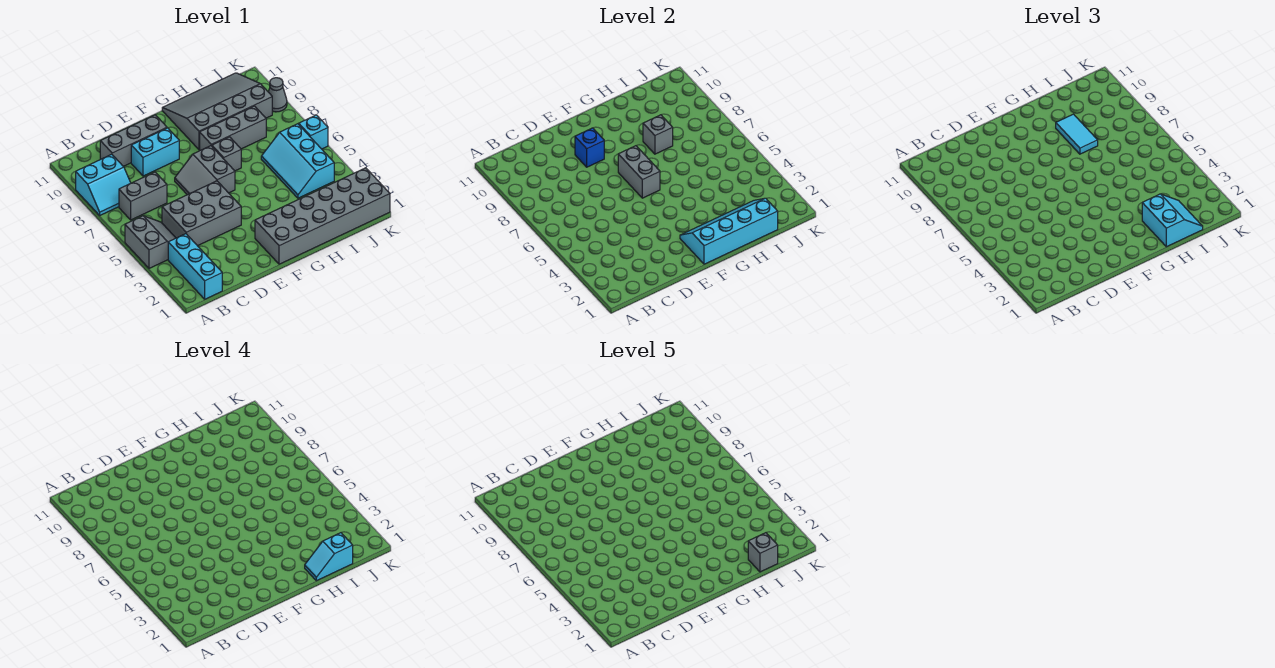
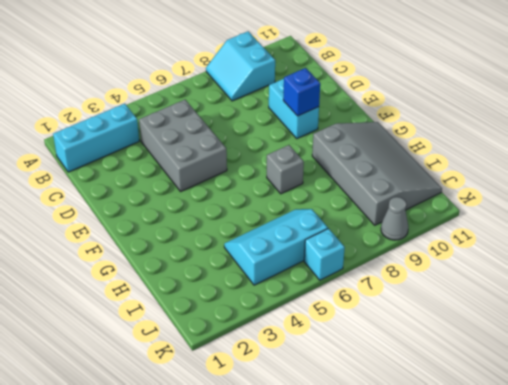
none -> grey slope A4:B5 level 1 top A
none -> grey brick B7:C7 level 1
none -> grey brick C10:E10 level 1

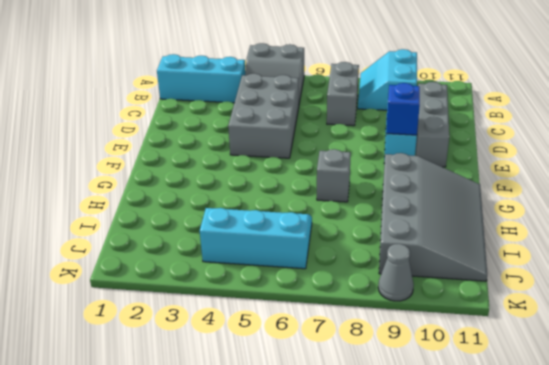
none -> grey slope E6:F7 level 1 top F
none -> grey brick F1:K2 level 1
none -> grey brick G8:I8 level 1

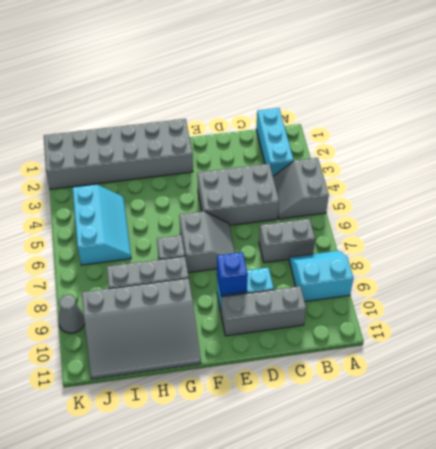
none -> cyan brick K6 level 1
none -> cyan slope F1:I2 level 2 top 1
none -> grey brick F6:F7 level 2

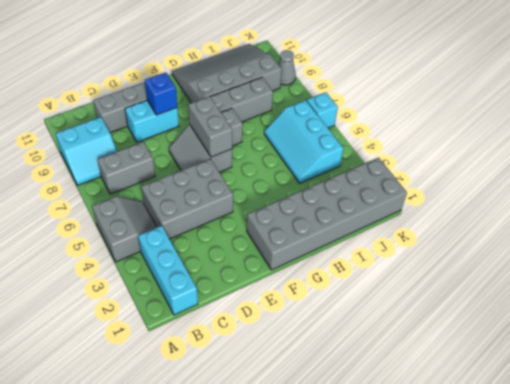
none -> cyan slope F1:I2 level 2 top 1
none -> grey brick H8 level 2
none -> cyan slope H1:I2 level 3 top H

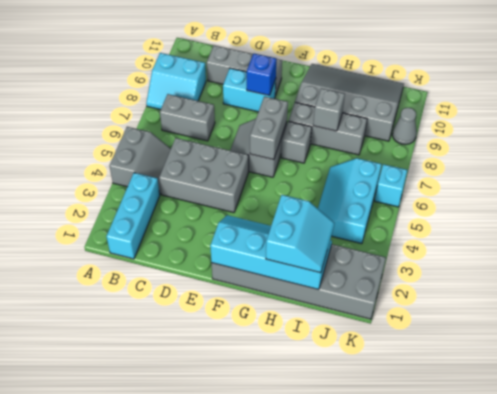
none -> cyan tile H8:H9 level 3
none -> cyan slope H1:I1 level 4 top I
none -> grey brick I1 level 5

